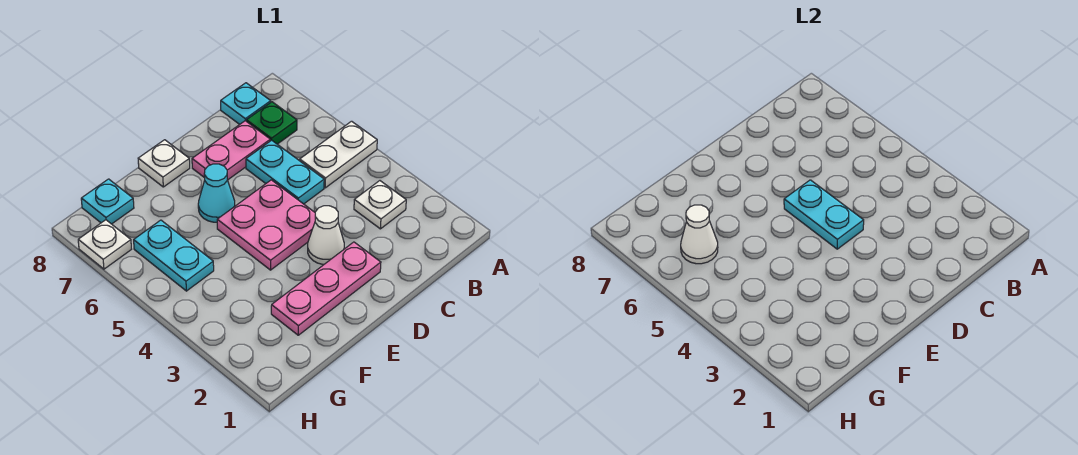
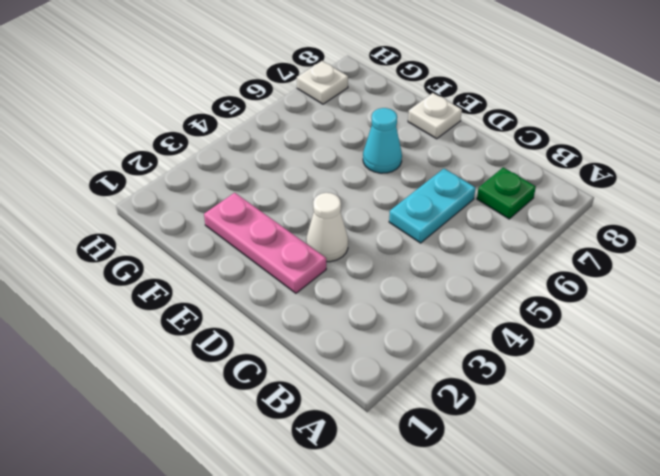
none -> white plate A5:B5 level 1
none -> white plate B3 level 1
none -> cyan plate B8 level 1

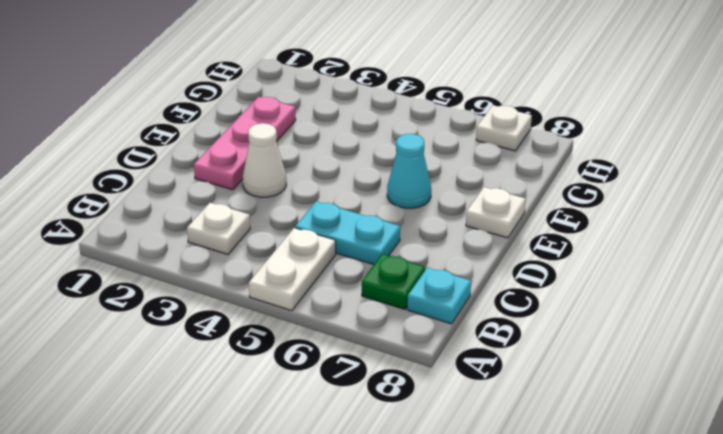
none -> pink plate C7:D7 level 1
none -> pink plate D4:E5 level 1
none -> cyan plate G5:G6 level 1

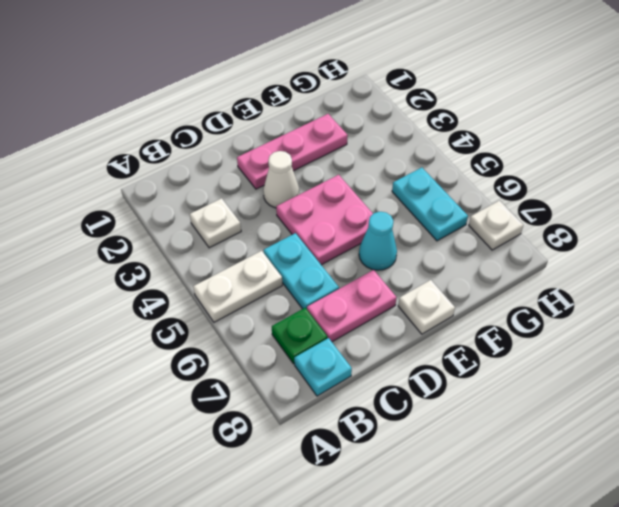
none -> cyan plate G8 level 1
none -> cyan plate D4:D5 level 2
none -> white cone G6 level 2

